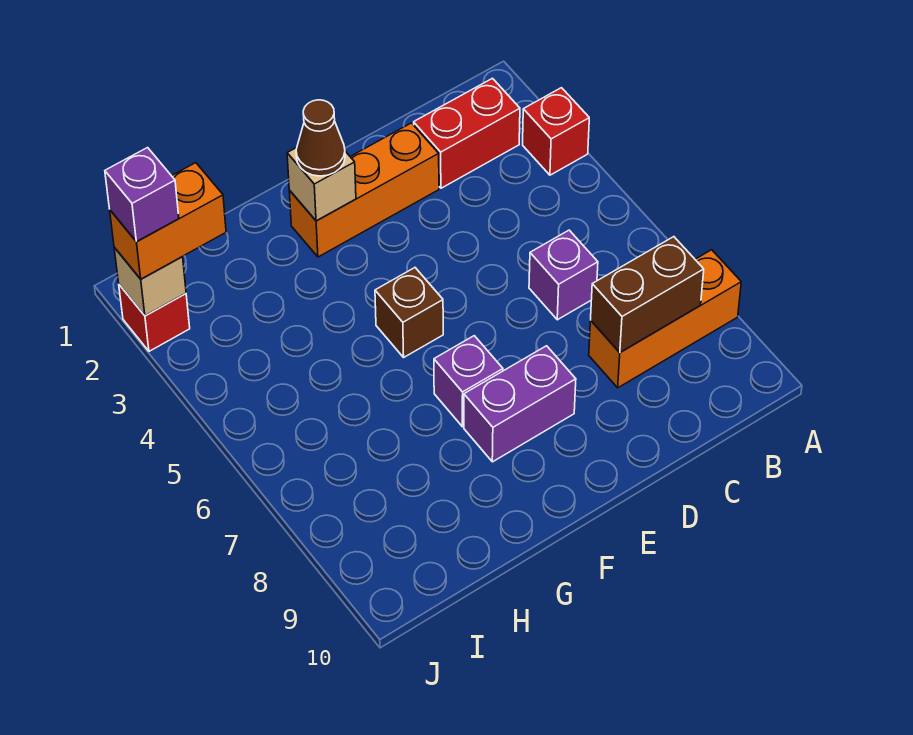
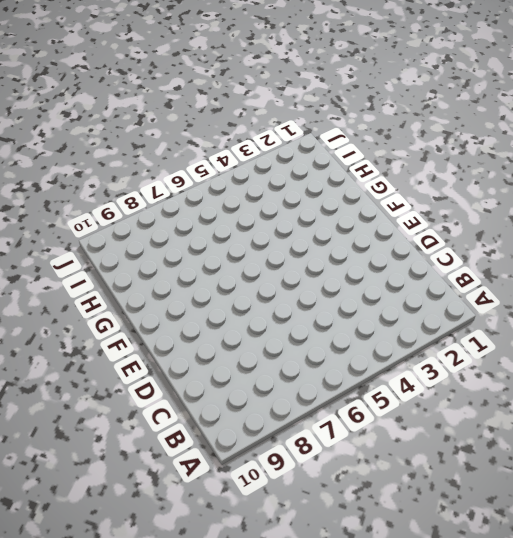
none -> red brick A3 level 1
none -> orange brick A8:C8 level 1
none -> red brick B2:C2 level 1

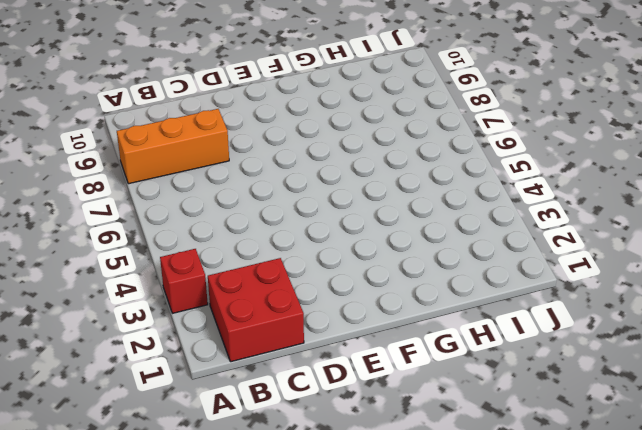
red brick B1:C2 level 1 -> red brick B2:C2 level 1
none -> purple brick C6 level 1
none -> orange brick D2:F2 level 1
none -> purple brick E8:F8 level 1

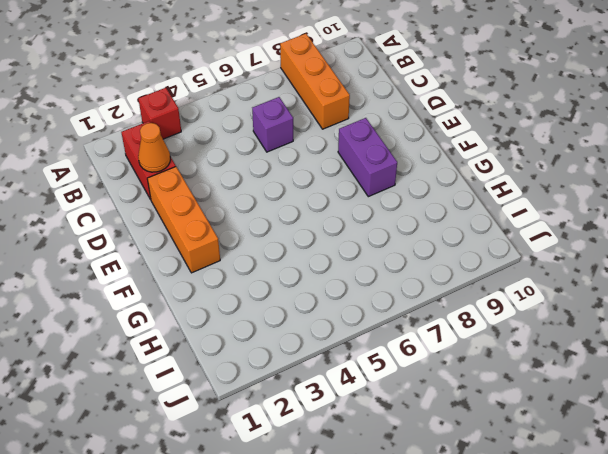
orange cone C2 level 2 -> none
none -> brown brick F5 level 1
none -> purple brick F7 level 1
none -> red brick J2 level 1

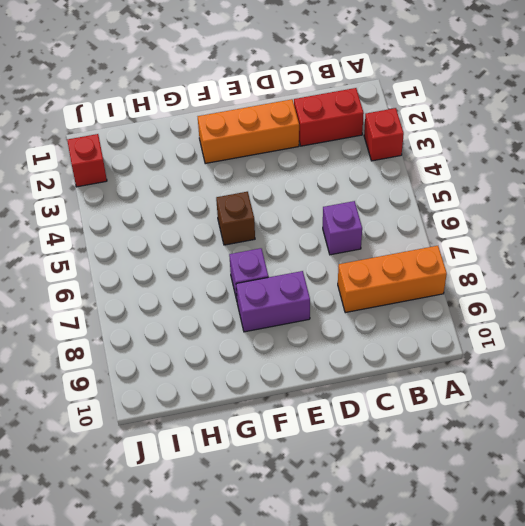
none -> brown brick B8:C8 level 2
none -> tan brick F2 level 2
none -> tan brick J2 level 2

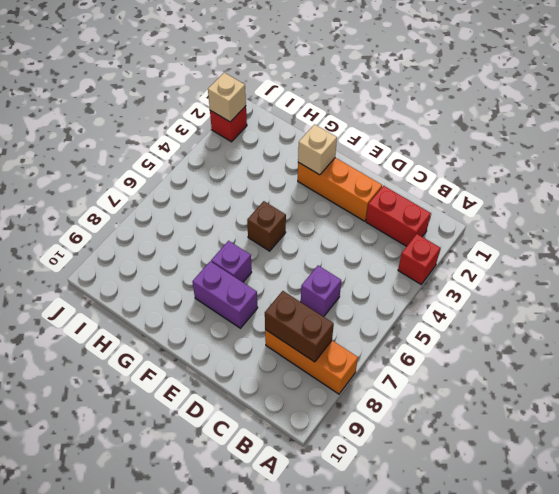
none -> brown cone F2 level 3
none -> orange brick I2:J2 level 3
none -> purple brick J2 level 4

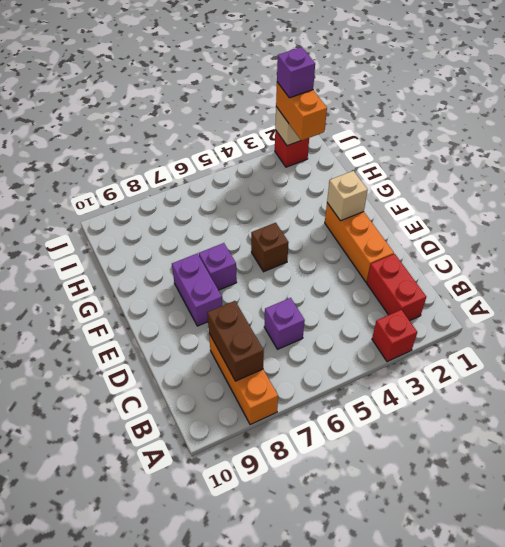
none -> brown cone F2 level 3

